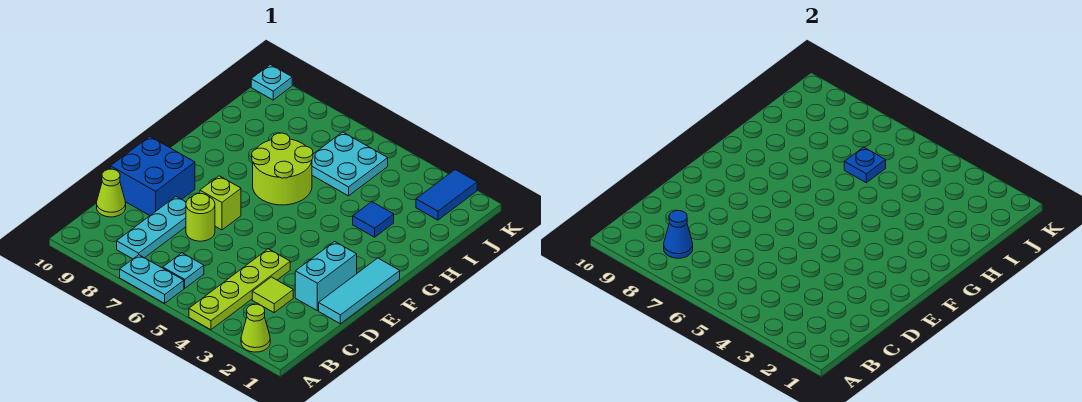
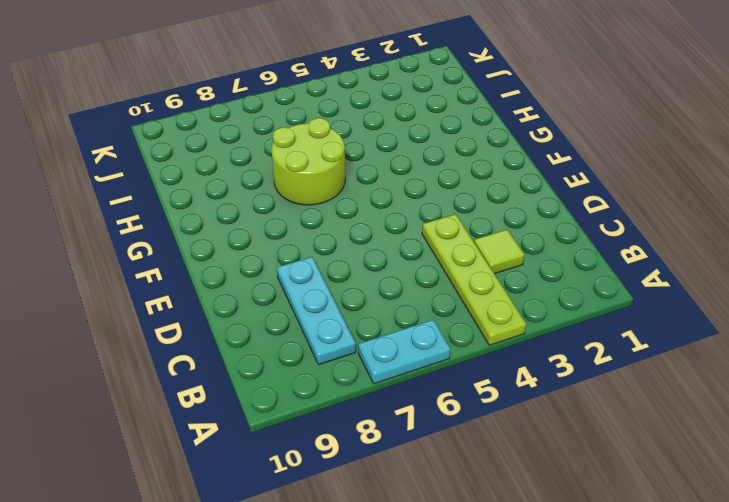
none -> lime cone A2 level 1
none -> cyan plate B6 level 1
none -> lime cone C10 level 1

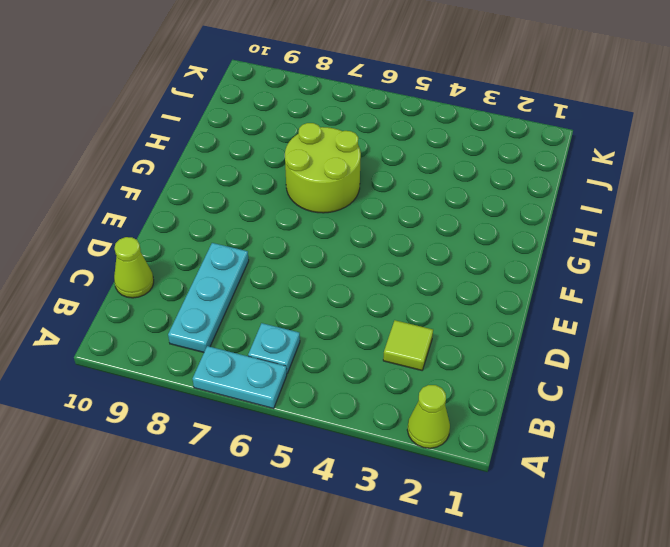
none -> lime plate A4:D4 level 1
none -> cyan tile D1:F1 level 1
none -> cyan brick D2:E2 level 1

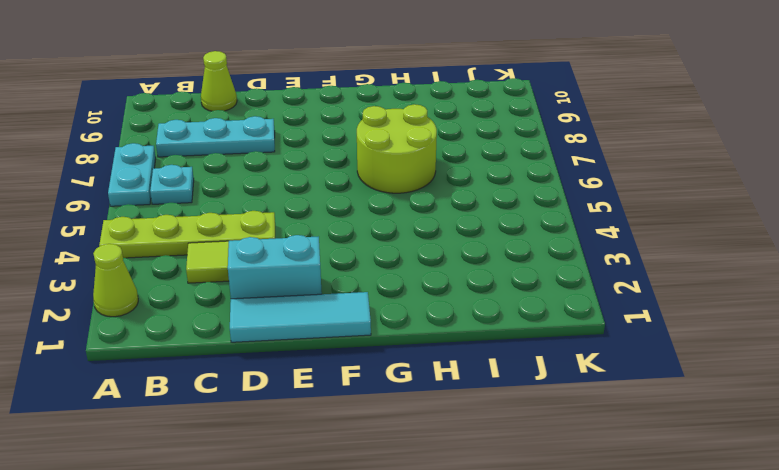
none -> lime round brick D7 level 1
none -> blue brick D9:E10 level 1
none -> lime brick E7 level 1

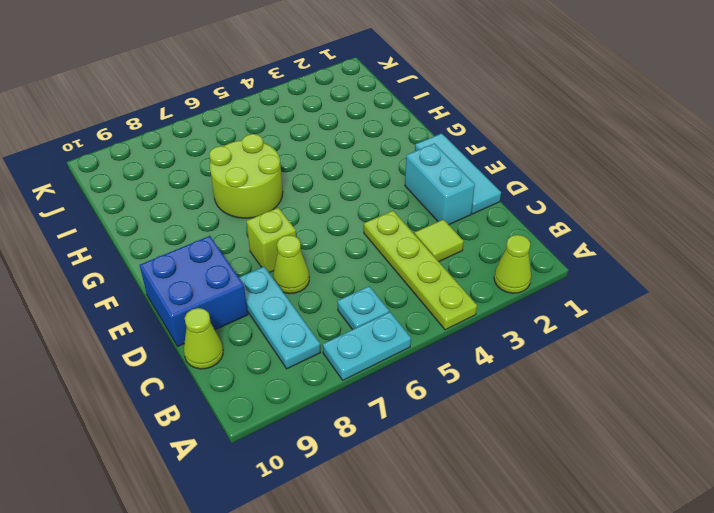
lime cone D7 level 1 -> lime round brick D7 level 1
none -> blue tile H3 level 1
none -> cyan plate I5:J6 level 1
none -> blue tile J2:K2 level 1

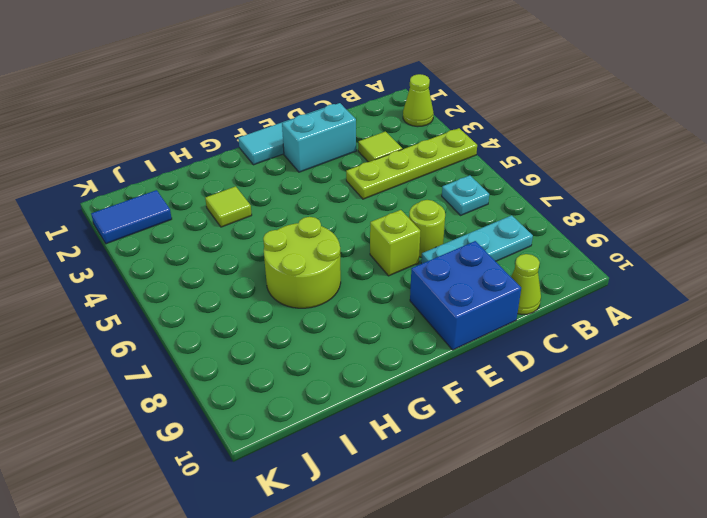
lime tile H3 level 1 -> blue tile H3 level 1
none -> cyan plate A6:A7 level 1
none -> cyan plate I5:J6 level 1
none -> cyan plate K10 level 1

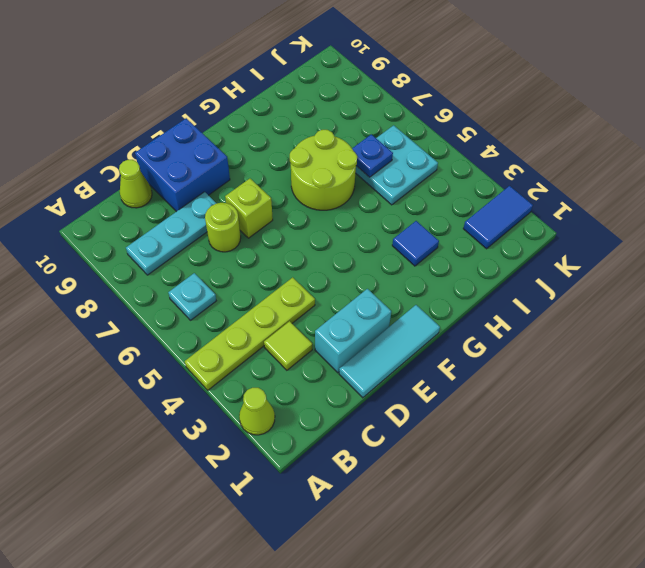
none -> cyan plate A6:A7 level 1
none -> cyan plate K10 level 1
none -> blue cone B8 level 2

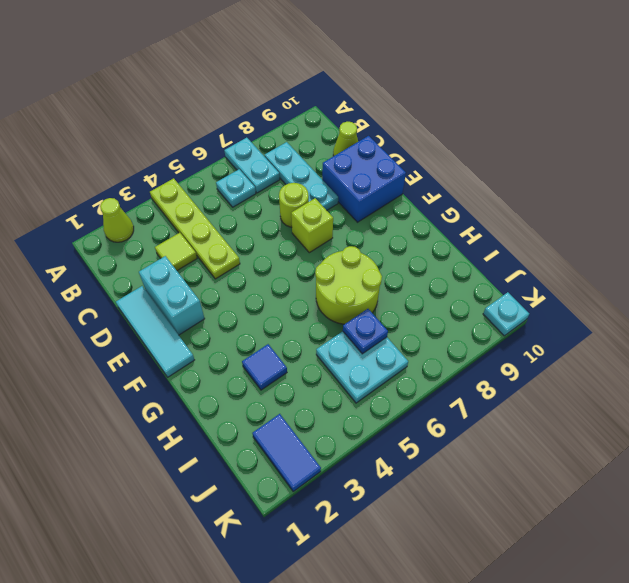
cyan plate A7:B7 level 1 -> cyan plate A6:A7 level 1
none -> blue cone B8 level 2

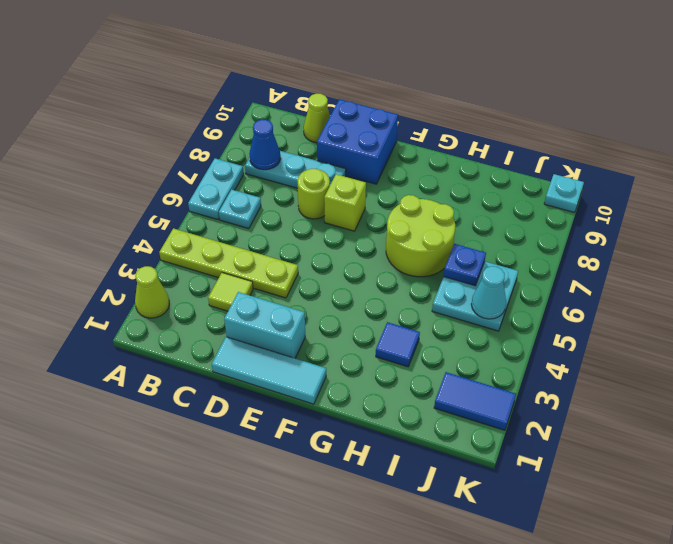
cyan cone J5 level 2 -> none

